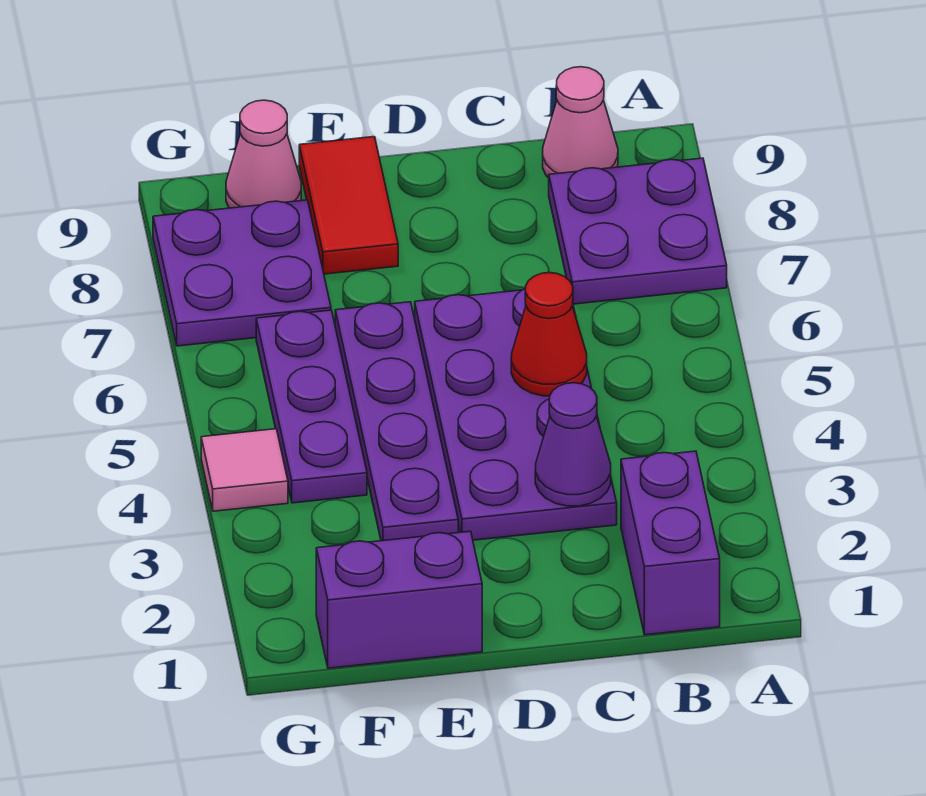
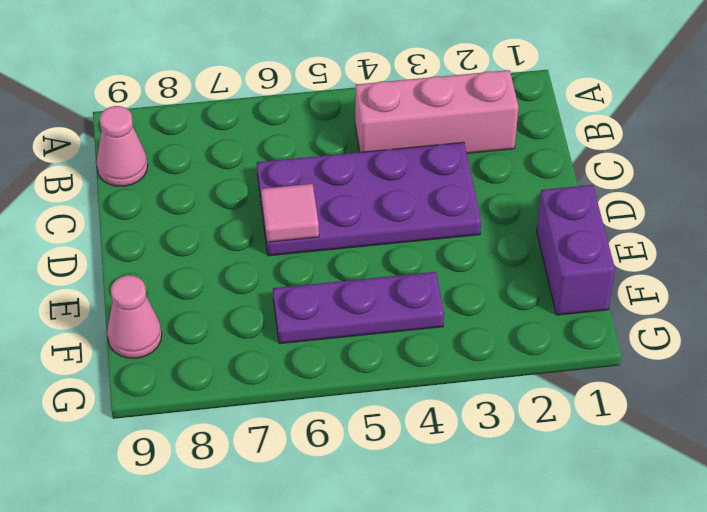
pink brick B2:B4 level 1 -> purple brick B1:B2 level 1
pink tile D6 level 2 -> pink tile G4 level 1
none -> purple plate A7:B8 level 1
none -> purple plate E3:E6 level 1
none -> red tile E8:E9 level 1

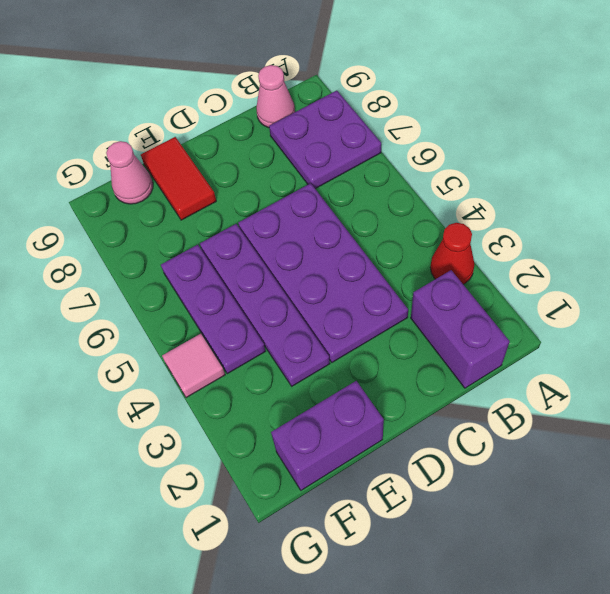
red cone A3 level 1 -> red cone C5 level 2
none -> purple plate F7:G8 level 1
none -> purple cone C3 level 2

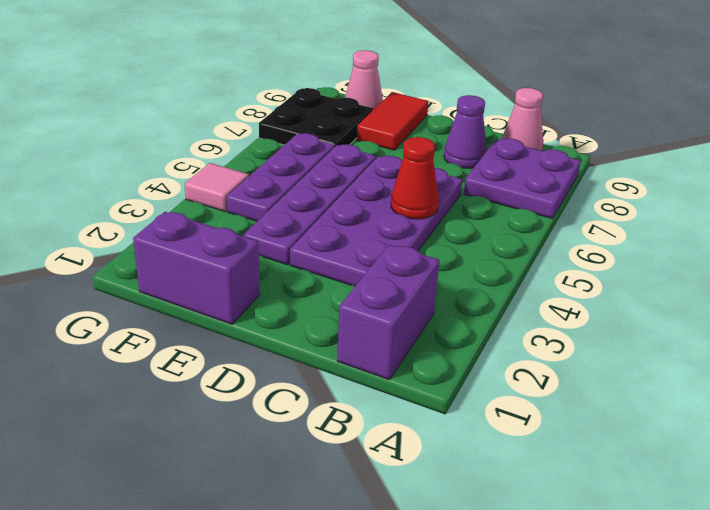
purple cone C8 level 1 -> purple cone C3 level 2
black plate F7:G8 level 1 -> purple plate F7:G8 level 1

